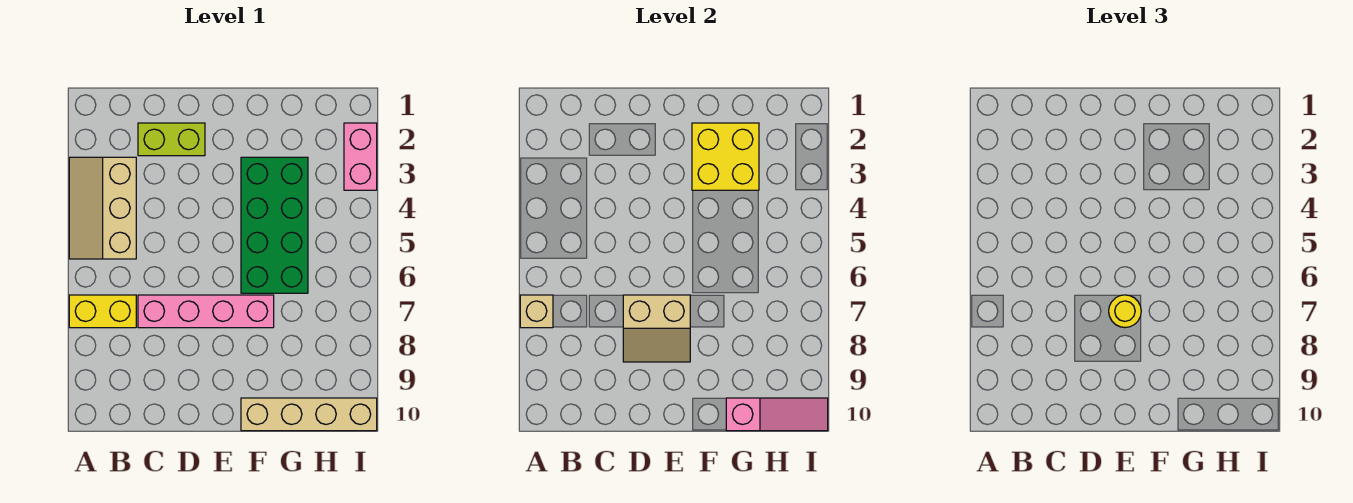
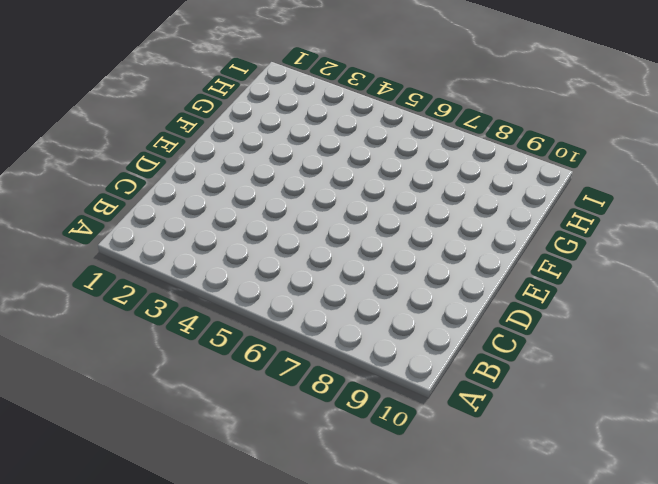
none -> tan slope A3:B5 level 1 top B
none -> yellow brick A7:B7 level 1
none -> lime brick C2:D2 level 1

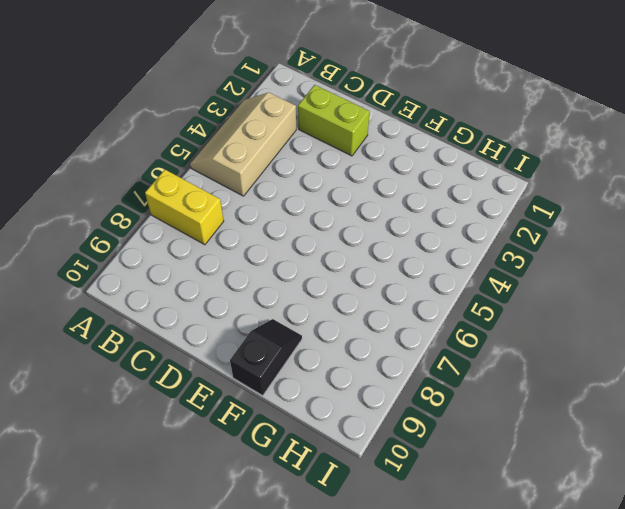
black slope F9:F10 level 1 top 10 -> tan brick F10:I10 level 1
none -> pink brick C7:F7 level 1
none -> green brick F3:G6 level 1
none -> pink brick I2:I3 level 1

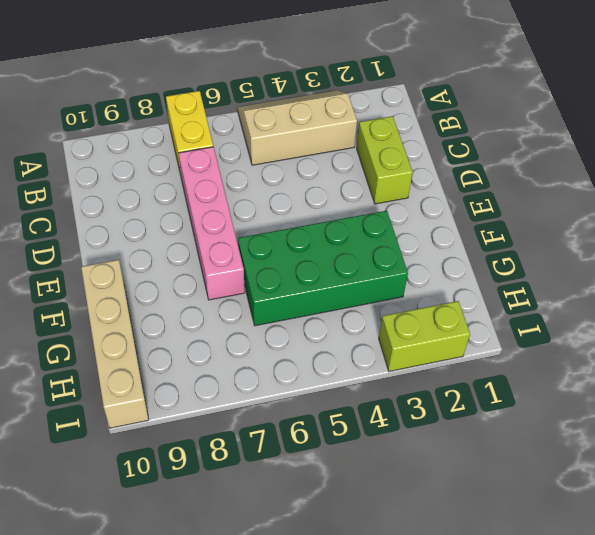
lime brick I2:I3 level 1 -> pink brick I2:I3 level 1
none -> tan brick A7 level 2
none -> tan slope D7:E8 level 2 top 7
none -> yellow brick F2:G3 level 2

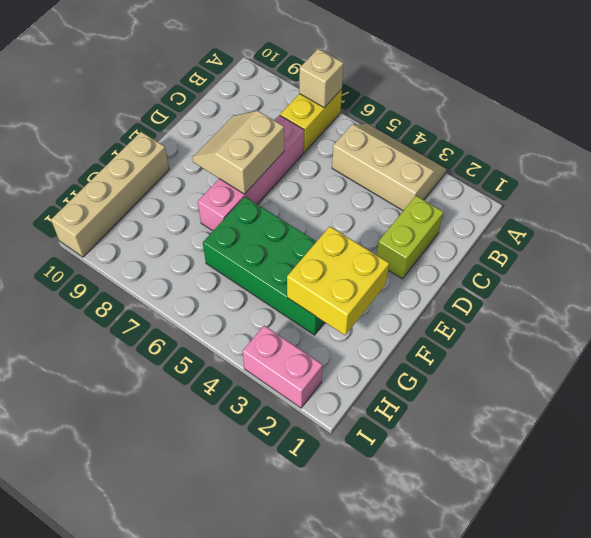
none -> pink slope G10:I10 level 2 top G
none -> yellow round brick E7 level 3

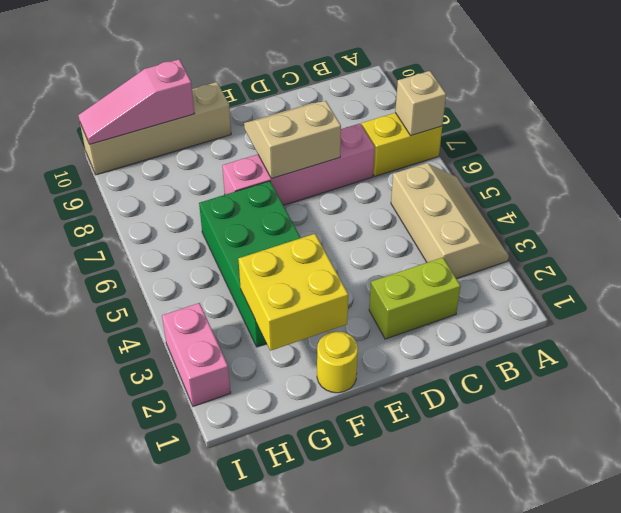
yellow round brick F1 level 1 -> yellow round brick E7 level 3

